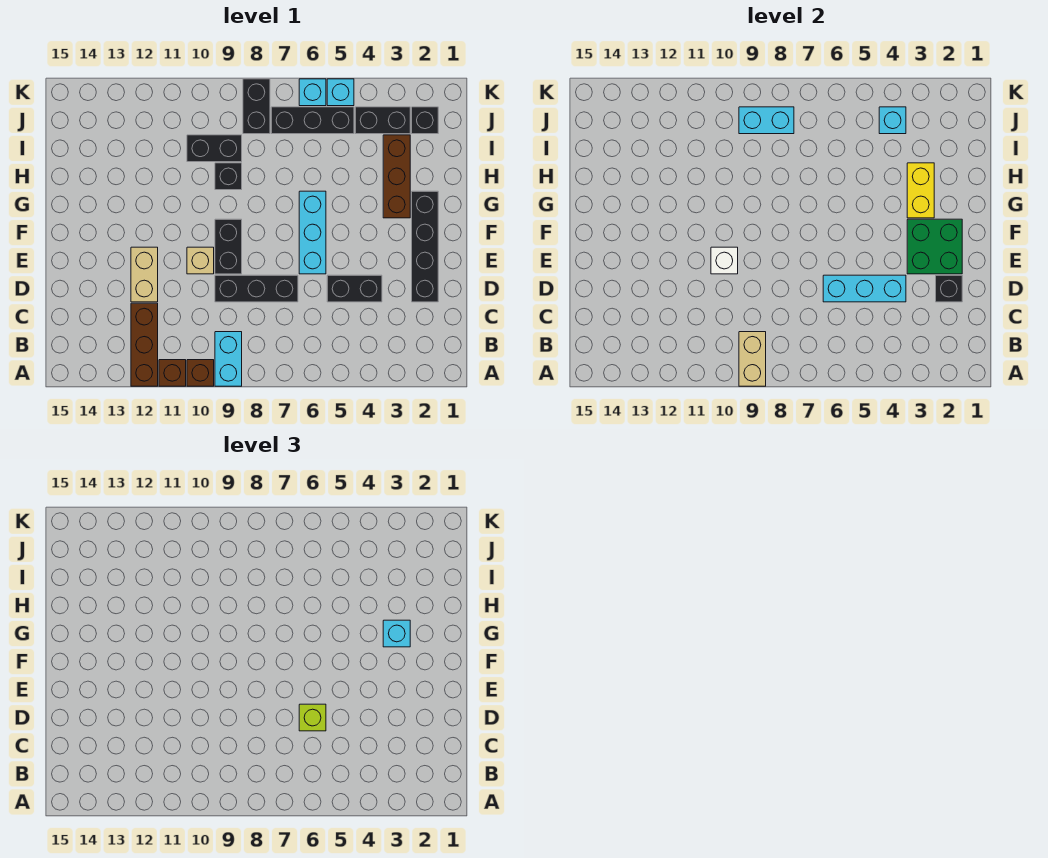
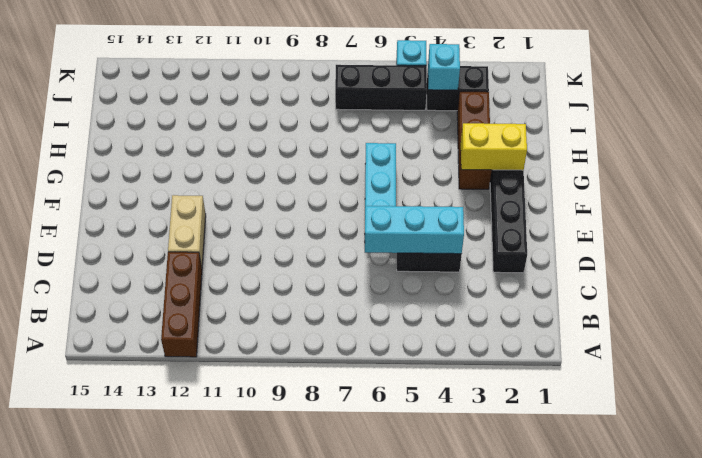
yellow brick G2:G3 level 2 -> yellow brick G3:H3 level 2
none -> cyan brick A9:B9 level 1
none -> brown brick A10 level 1
none -> brown brick A11 level 1
none -> black brick D7:D9 level 1

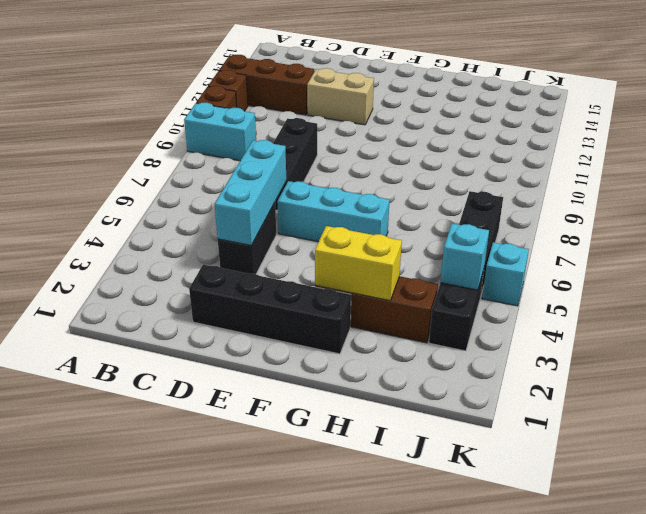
none -> black brick E9:F9 level 1
none -> tan brick E10 level 1
none -> black brick H9 level 1
none -> black brick I9:I10 level 1

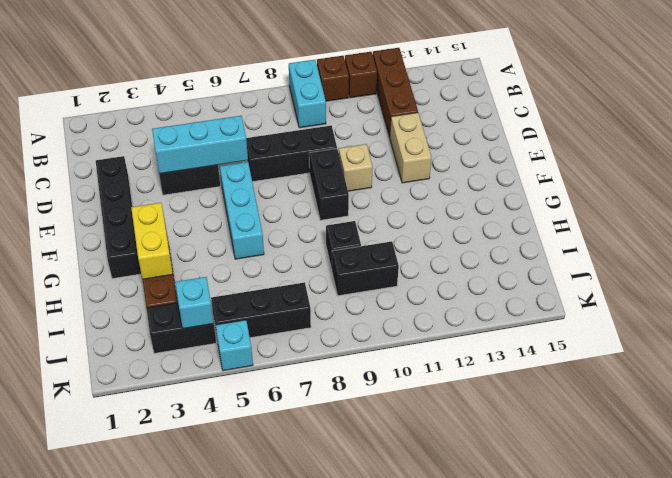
none -> black brick J2 level 1
none -> black brick J8:K8 level 1
none -> cyan brick K6 level 1
none -> tan brick A9:B9 level 2

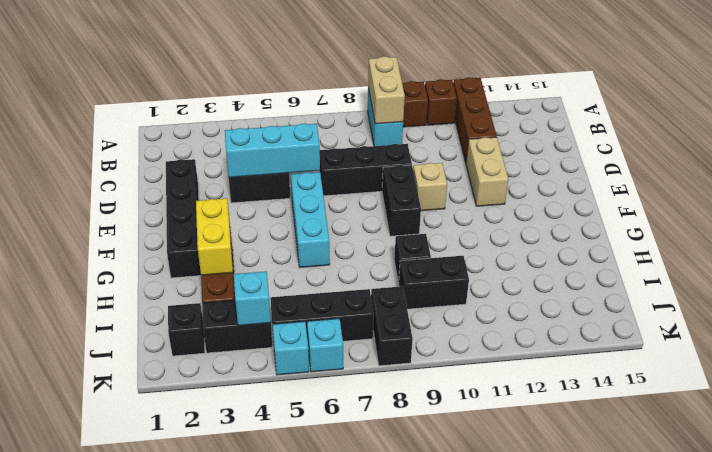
none -> black brick D2 level 2
none -> green brick E2:F3 level 2
none -> white brick E10 level 2
none -> cyan brick J8:J9 level 2

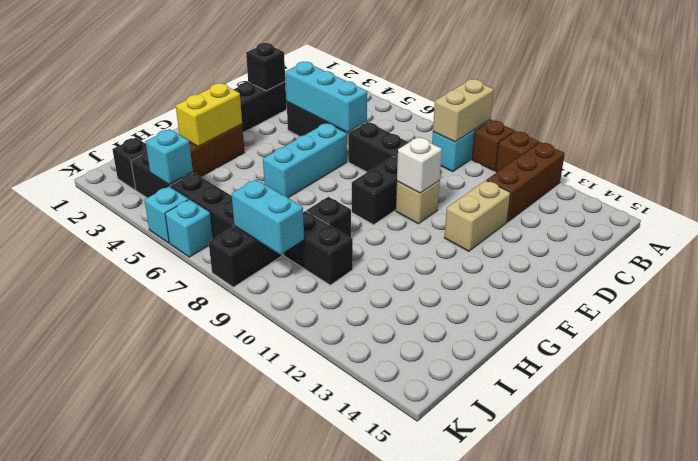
none -> green brick E2:F3 level 2
none -> lime brick D6 level 3
none -> cyan brick G3 level 3

